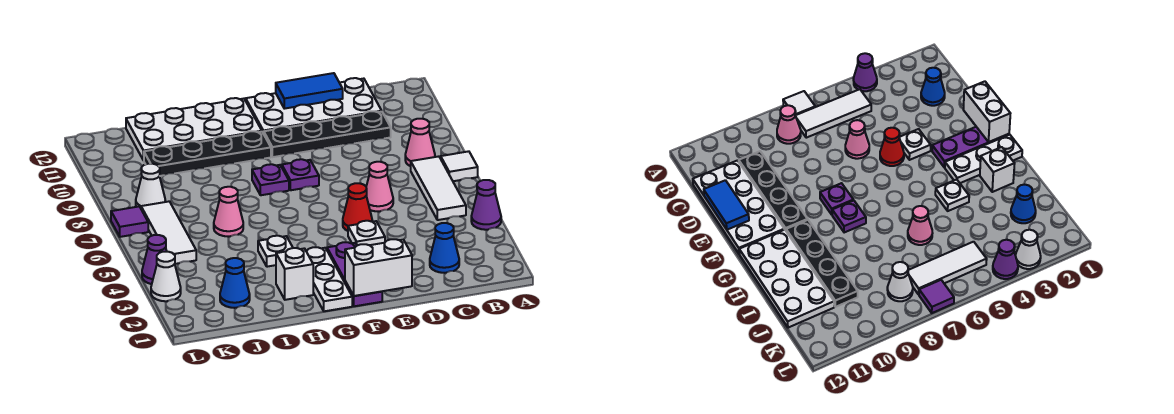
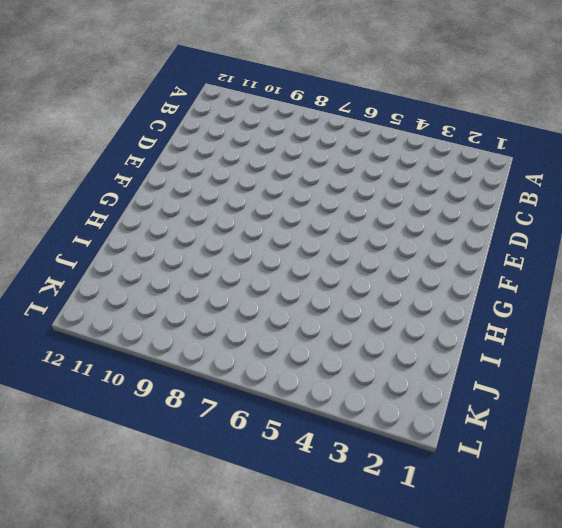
none -> purple cone A4 level 1
none -> white tile A7 level 1
none -> white tile B5:B7 level 1

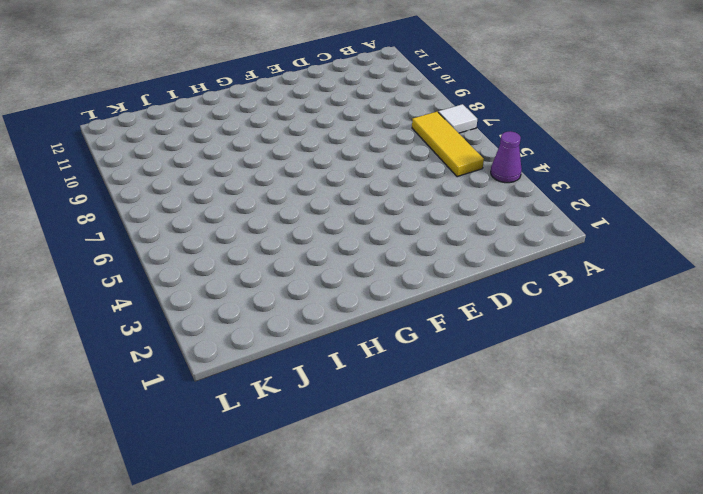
yellow tile B5:B7 level 1 -> white tile B5:B7 level 1
none -> pink cone B8 level 1
none -> blue cone C2 level 1
none -> black plate C10:F10 level 1

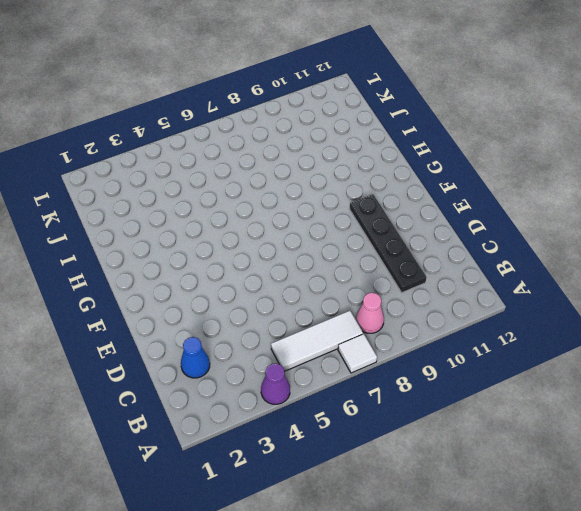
none -> white plate C11:F12 level 1
none -> pink cone D6 level 1
none -> white plate E4 level 1

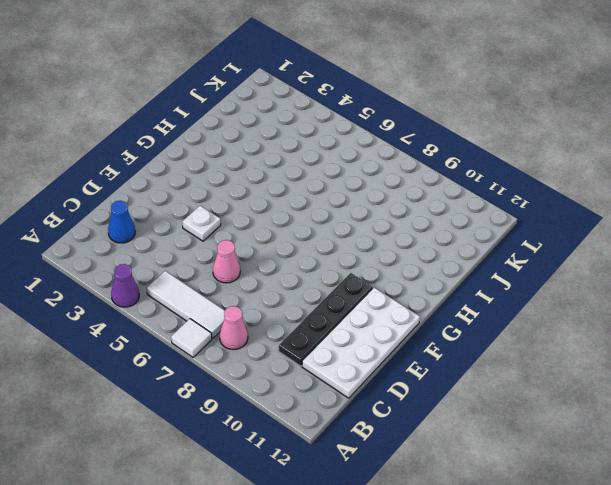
none -> red cone E5 level 1
none -> purple plate F1:F3 level 1
none -> purple plate F8 level 1

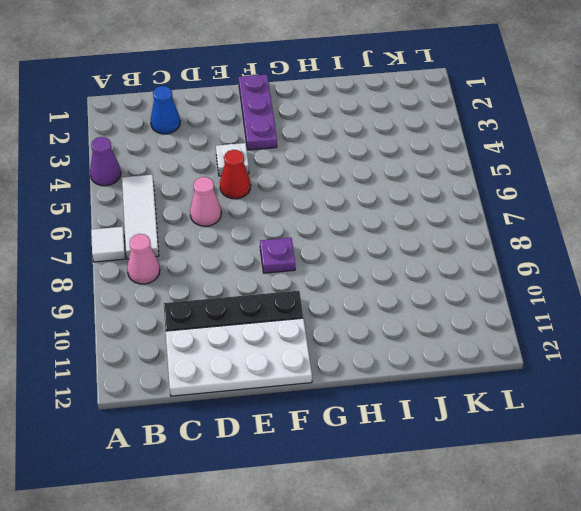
none -> white plate G1:G3 level 1
none -> purple plate G8 level 1
none -> black plate G10:J10 level 1

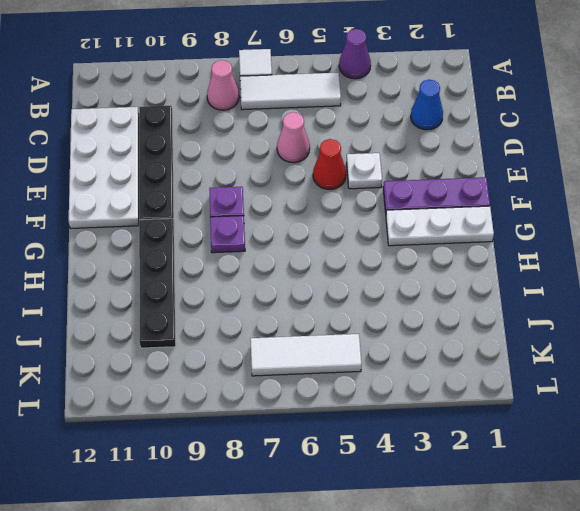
none -> white plate G11:J12 level 1
none -> white brick H2 level 1
none -> white plate H4 level 1

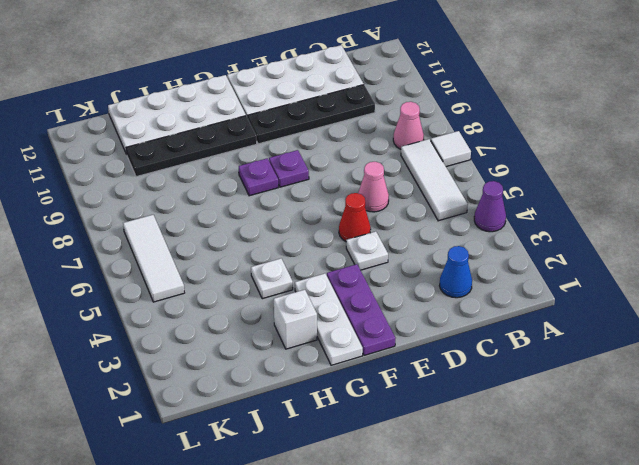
none -> pink cone I6 level 1
none -> blue cone J2 level 1
none -> white cone K8 level 1

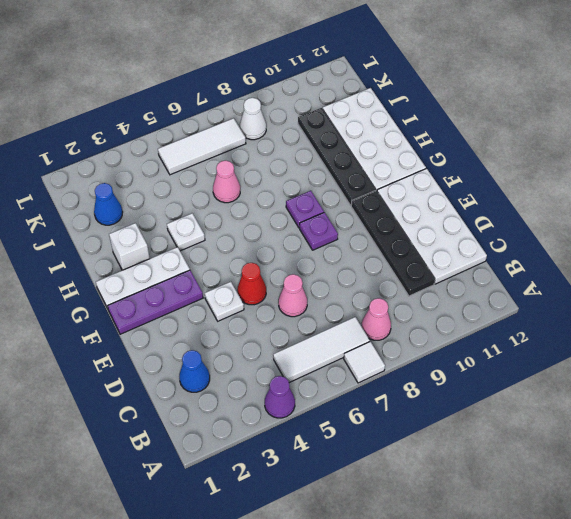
none -> white cone L3 level 1
none -> purple cone L4 level 1
none -> purple tile L7 level 1

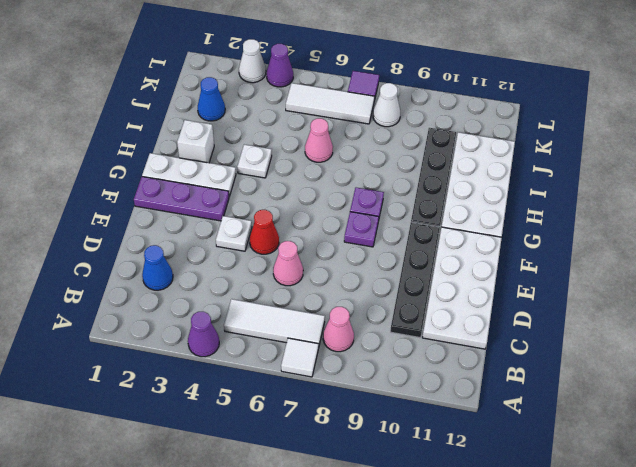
none -> blue tile D12:E12 level 2
none -> white brick E1:F1 level 2

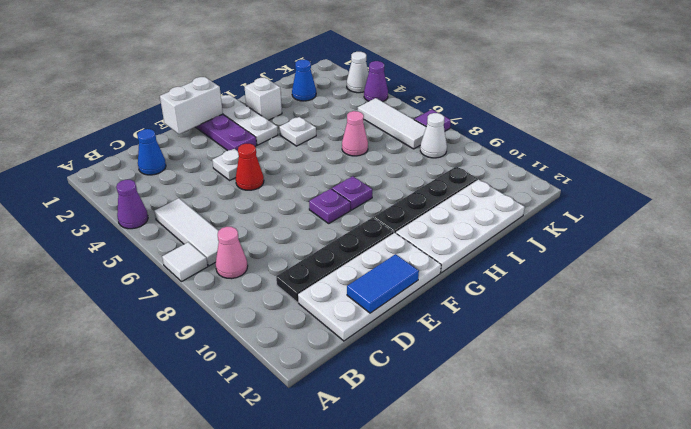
none -> pink cone D6 level 1

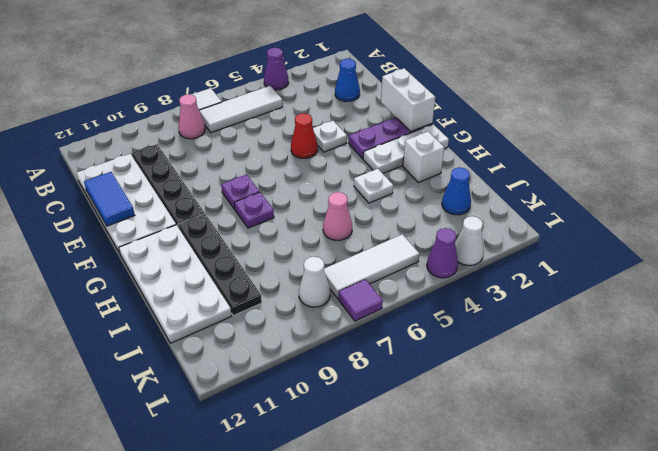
none -> pink cone D6 level 1

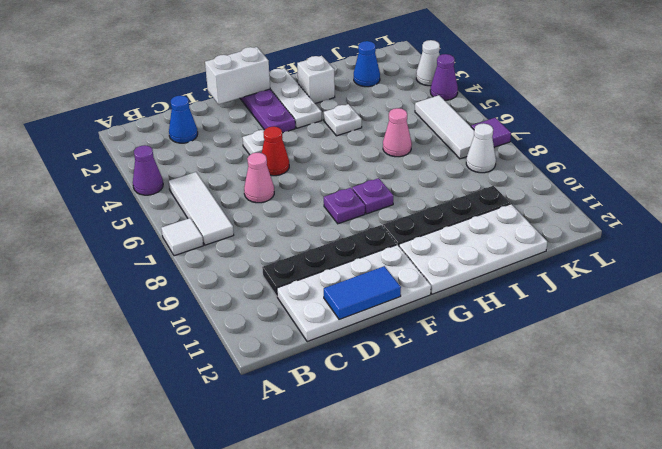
none -> pink cone B8 level 1

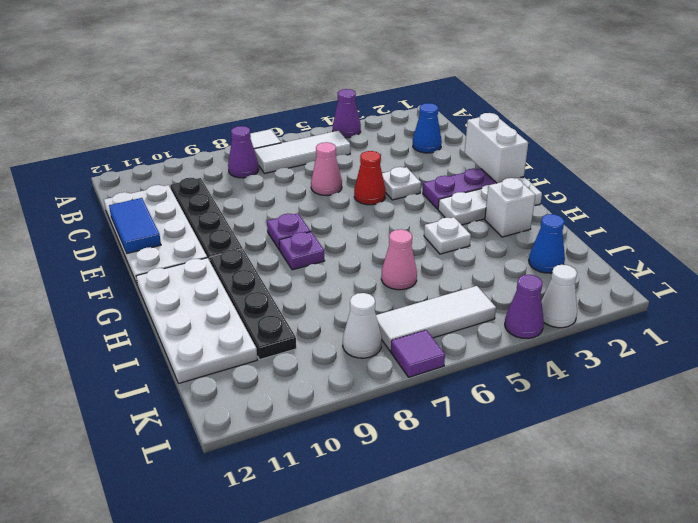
purple cone B8 level 1 -> pink cone B8 level 1

